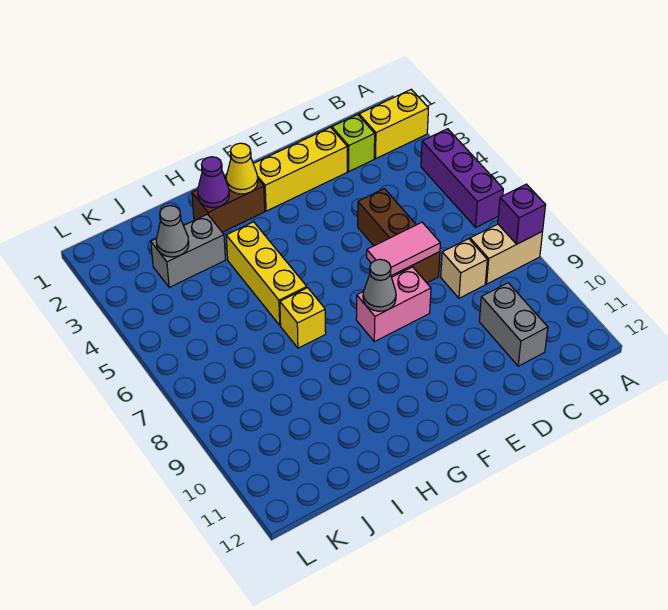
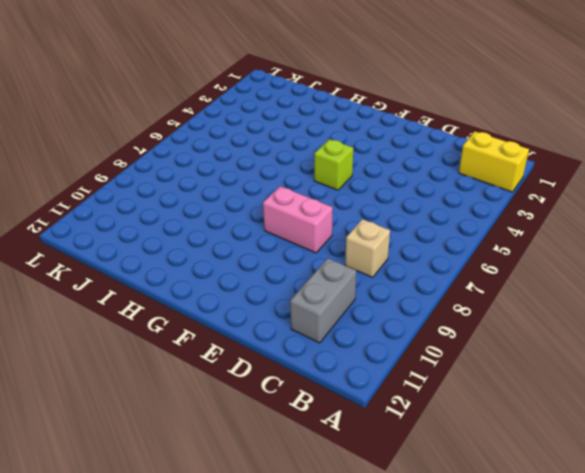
lime brick F5 level 1 -> lime brick C2 level 1
none -> purple brick A4:A6 level 1
none -> tan brick A8:B8 level 1
none -> yellow brick D2:F2 level 1

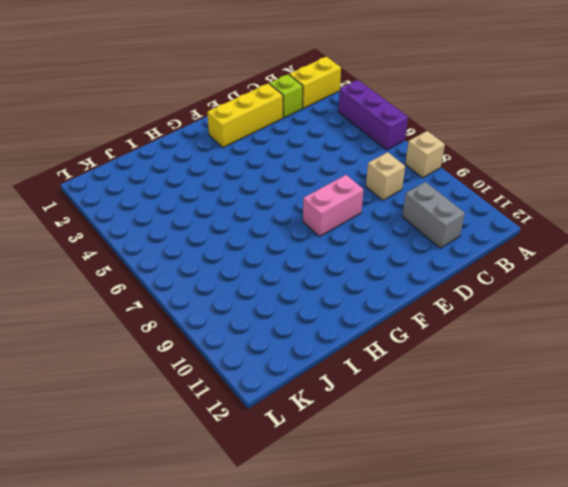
tan brick A8 level 1 -> tan brick A8:B8 level 1
none -> brown brick D5:D7 level 1
none -> brown brick G2:H2 level 1
none -> yellow brick H4:H6 level 1

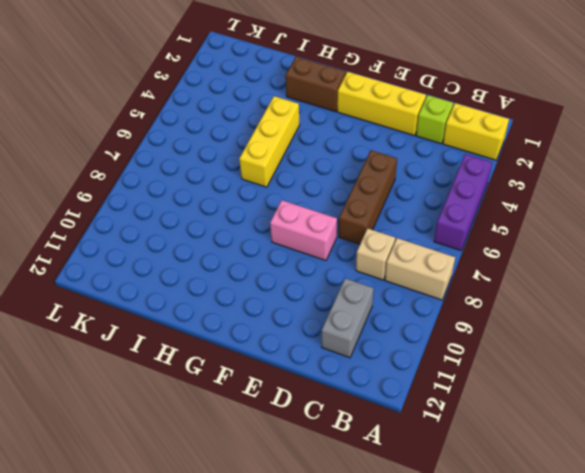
none -> yellow brick H7 level 1
none -> grey brick I3:J3 level 1
none -> purple brick A8 level 2

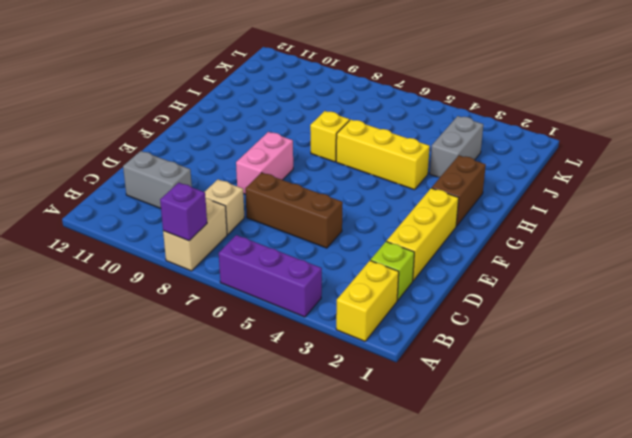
none -> pink tile D7:E7 level 2
none -> grey cone F8 level 2
none -> yellow cone G2 level 2

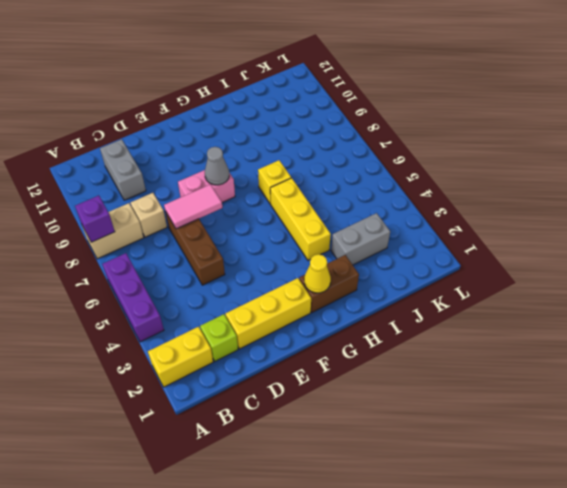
none -> purple cone H2 level 2
none -> grey cone J3 level 2

